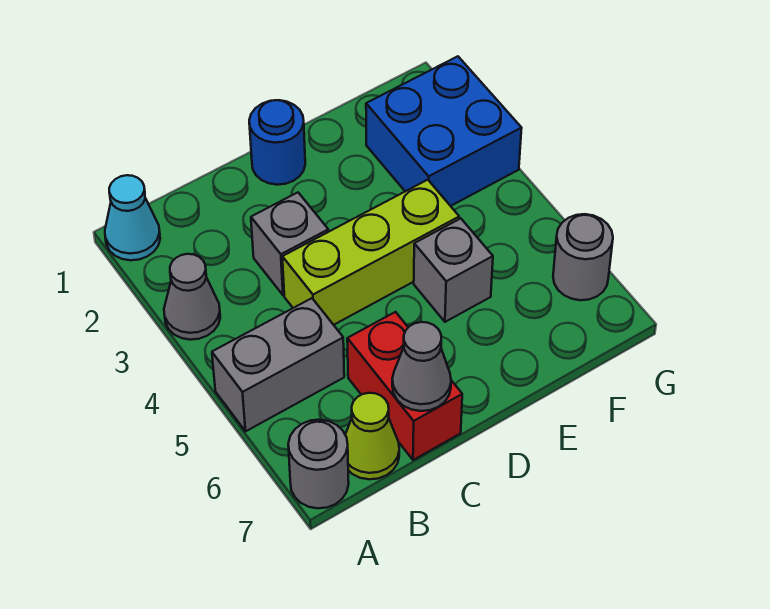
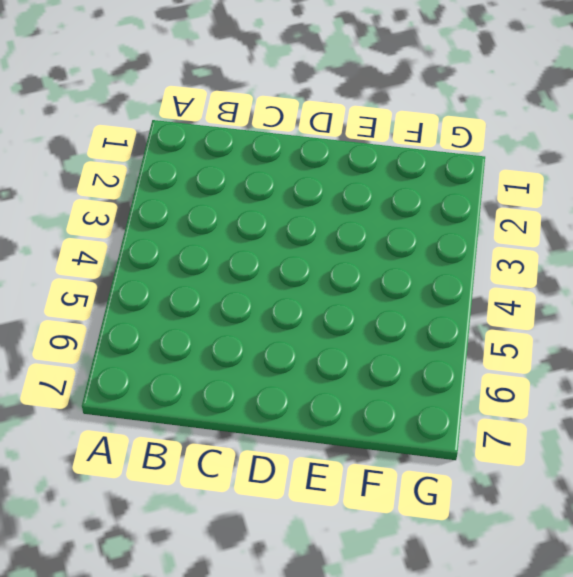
none -> cyan cone A1 level 1
none -> grey cone A3 level 1
none -> grey brick A5:B5 level 1

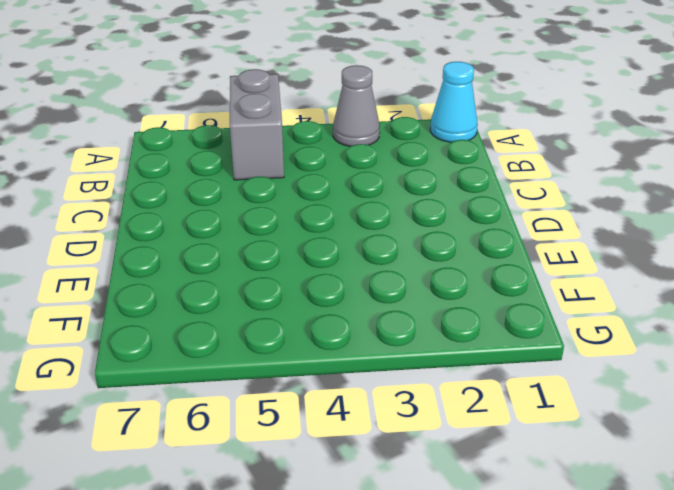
none -> grey round brick A7 level 1
none -> lime cone B7 level 1
none -> grey brick C3 level 1

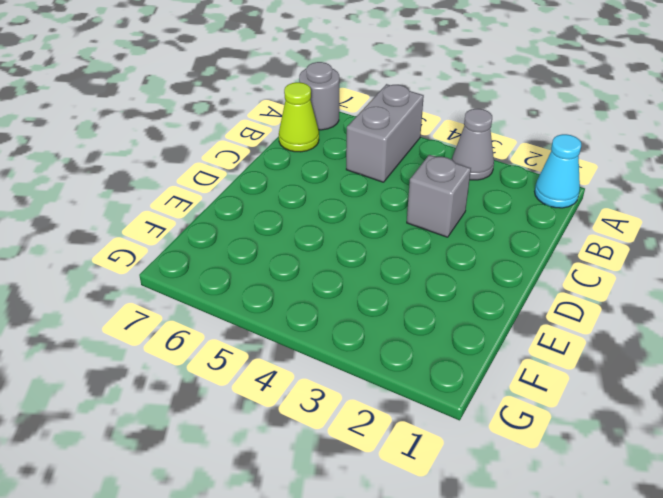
none -> lime brick C4:E4 level 1
none -> red brick C6:C7 level 1
none -> blue round brick D1 level 1

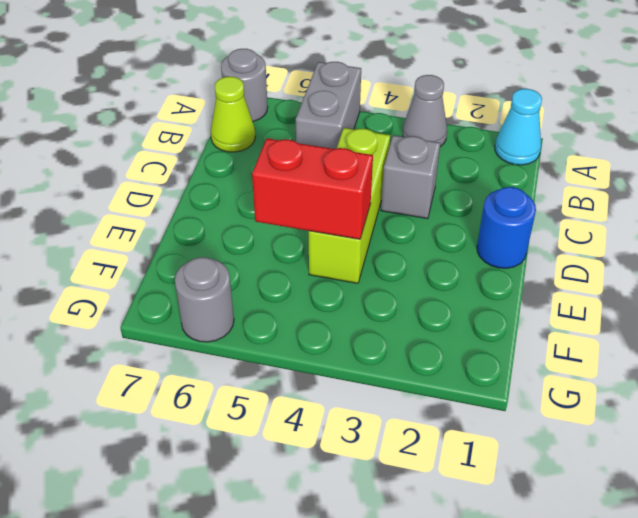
red brick E4:E5 level 2 -> red brick C6:C7 level 1
none -> grey brick E5 level 1
none -> blue brick F2:G3 level 1
none -> grey cone C7 level 2

